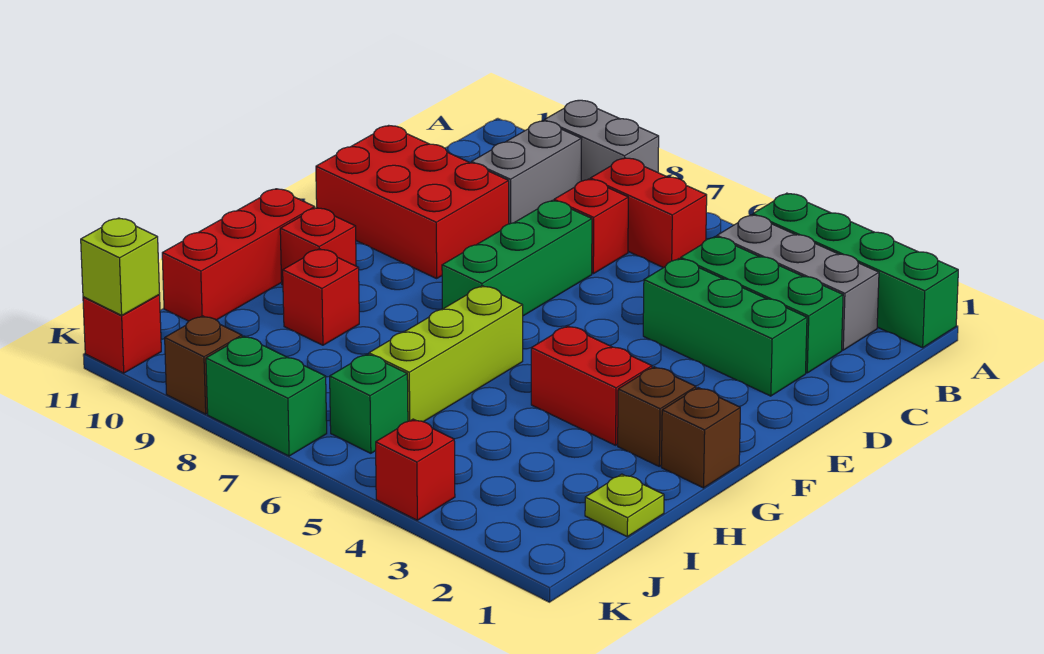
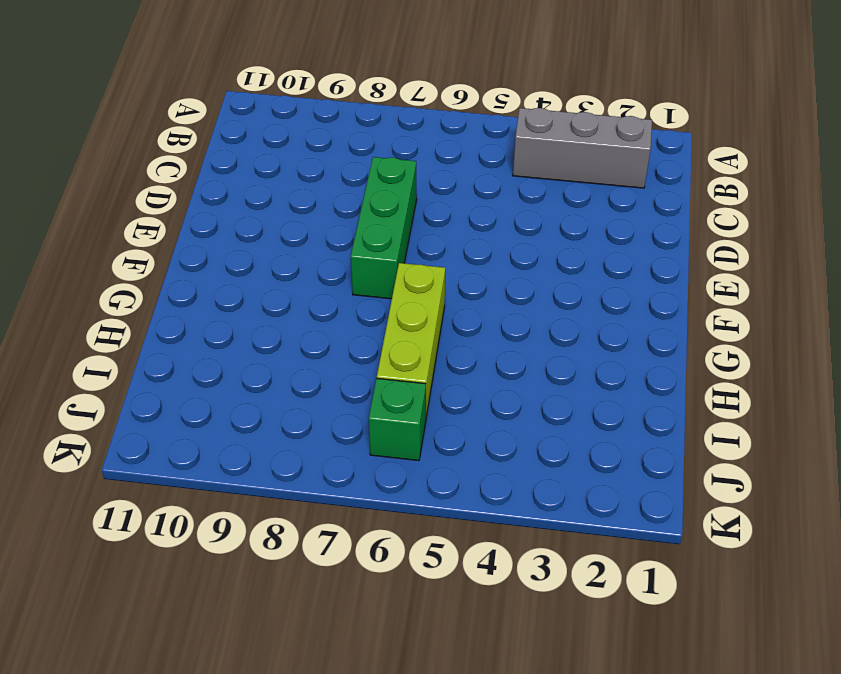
none -> green brick A1:A4 level 1
none -> grey brick A8:A9 level 1
none -> red brick B6:B7 level 1

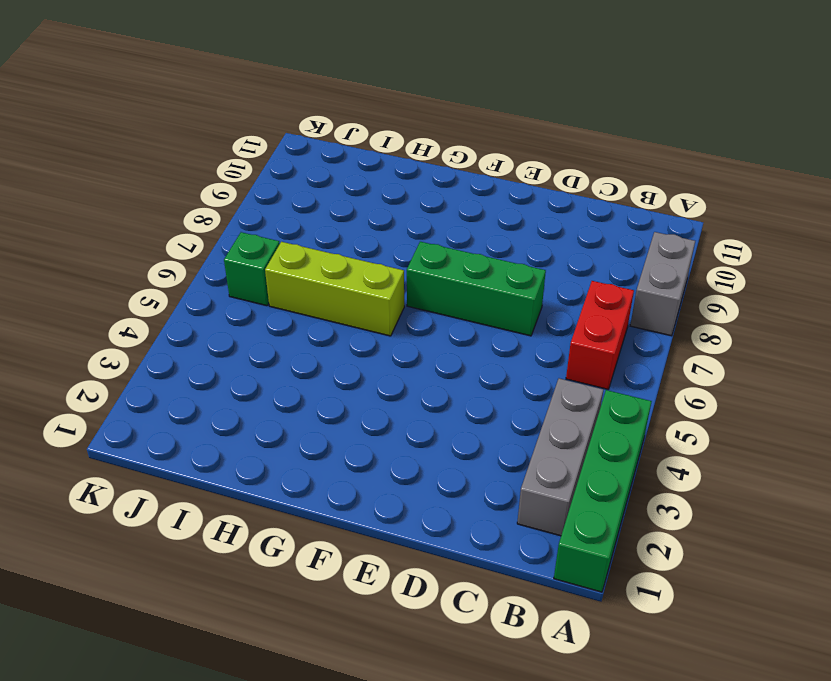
none -> grey brick B9:C9 level 1
none -> green brick C2:C4 level 1
none -> red brick C7 level 1

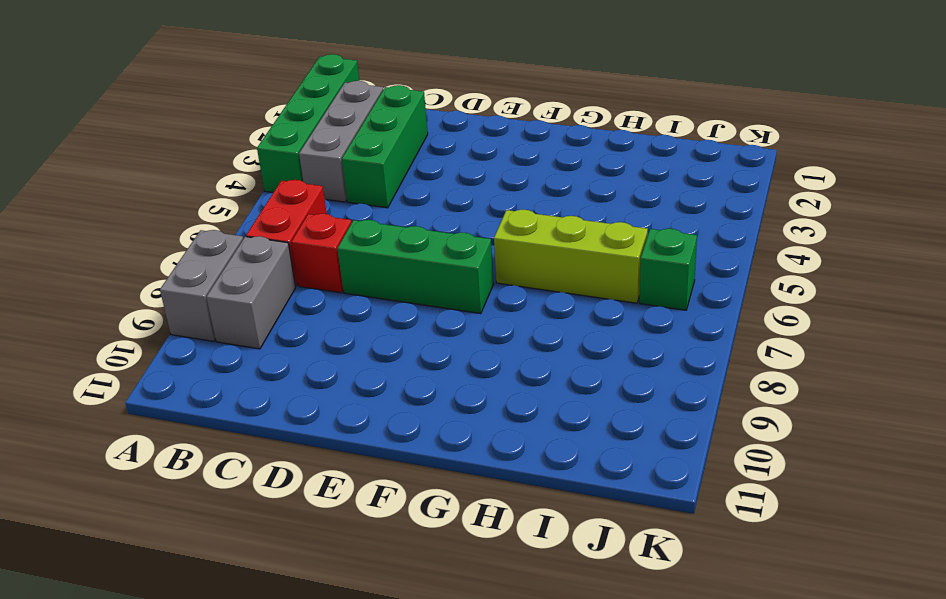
grey brick B8:B9 level 1 -> grey brick B9:C9 level 1
none -> green brick D2:D4 level 1
none -> red brick D9:E11 level 1
none -> brown brick G1 level 1

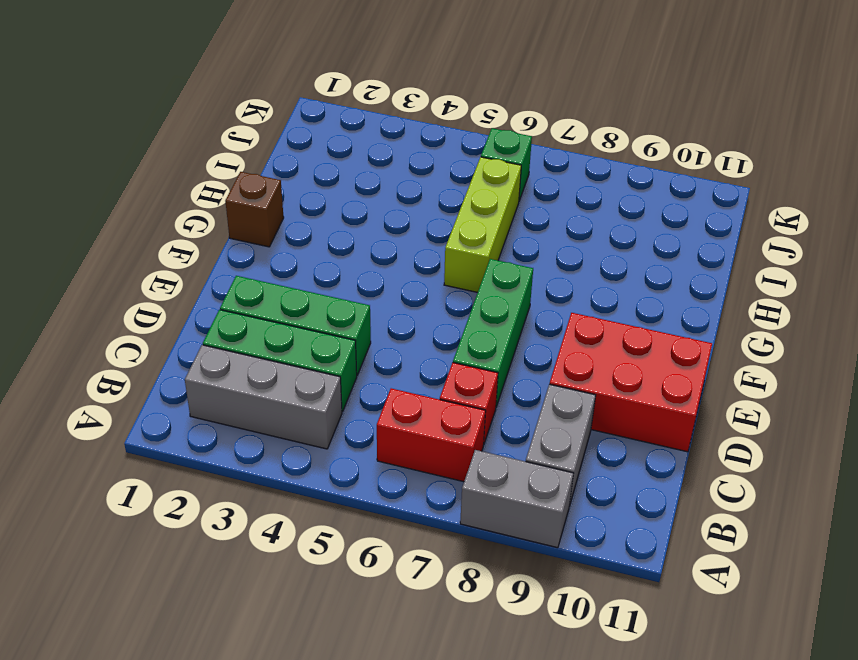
none -> green brick A1:A4 level 1
none -> brown brick G2 level 1
none -> red brick G3:G4 level 1

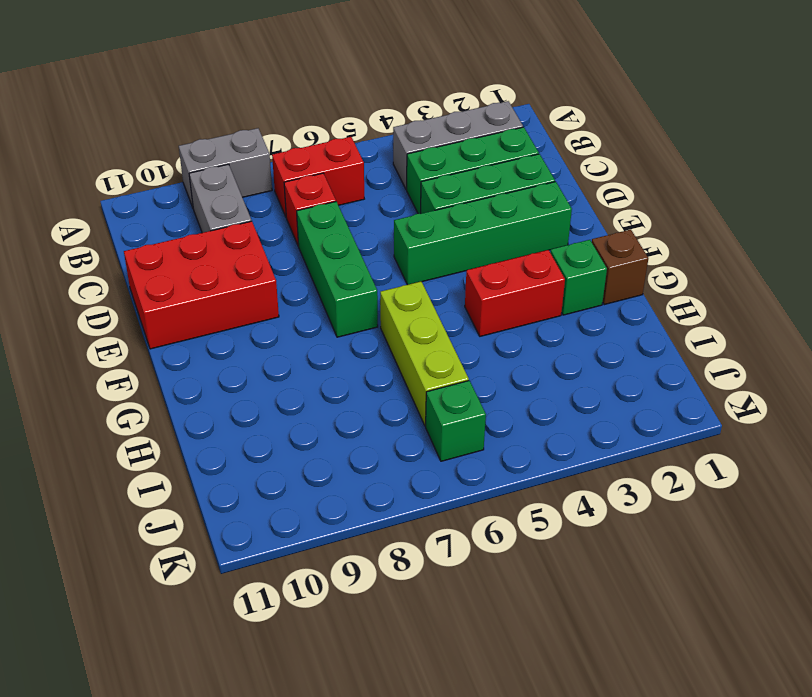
green brick E2:E5 level 1 -> green brick A1:A4 level 1
green brick G2 level 1 -> brown brick G2 level 1
none -> red brick G10 level 1
none -> red brick G11:I11 level 1
none -> red brick H9 level 1

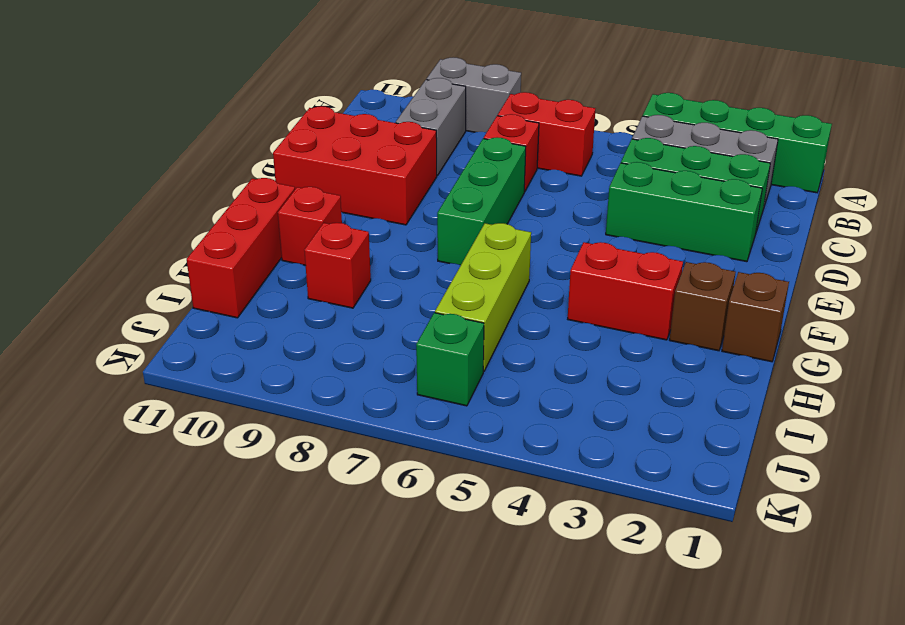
none -> lime plate I1 level 1
none -> red brick K4 level 1
none -> green brick K7:K8 level 1

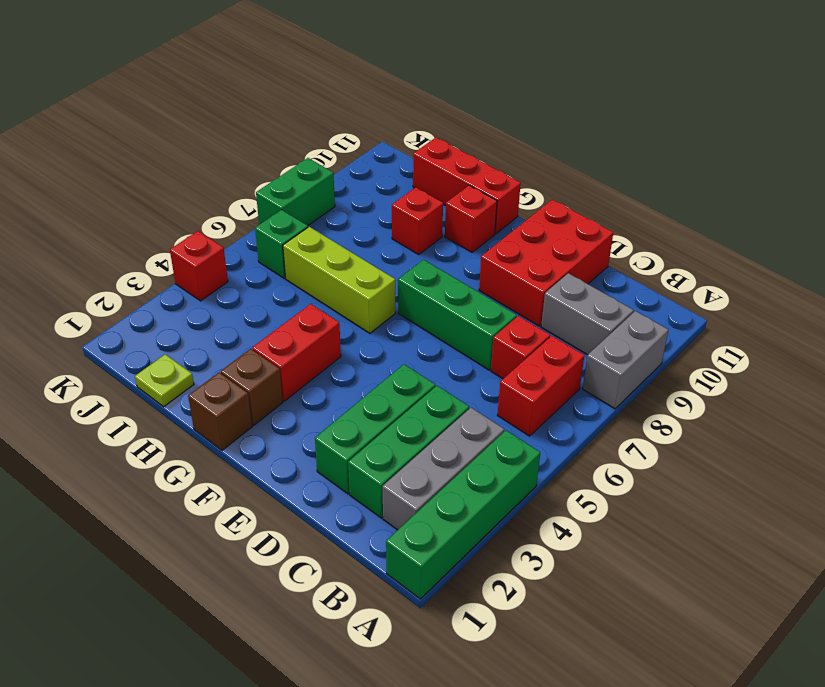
none -> brown brick K9 level 1
none -> red brick K11 level 1
none -> lime brick K11 level 2

